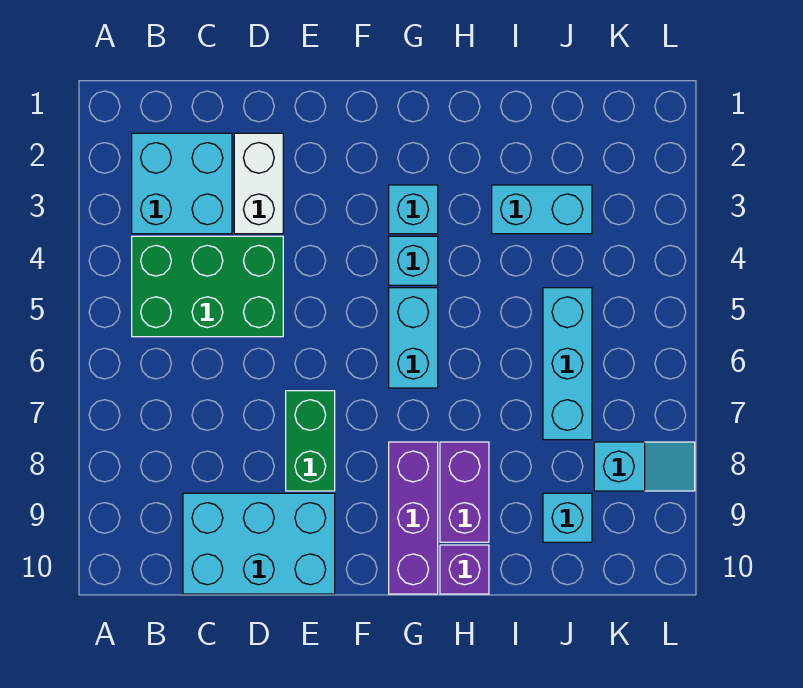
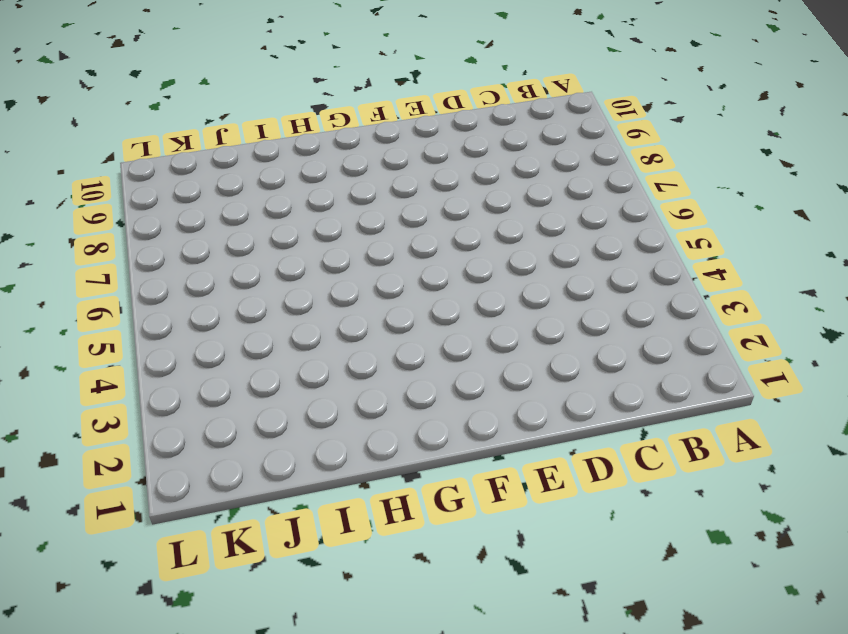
none -> cyan brick B2:C3 level 1
none -> green brick B4:D5 level 1
none -> cyan brick C9:E10 level 1

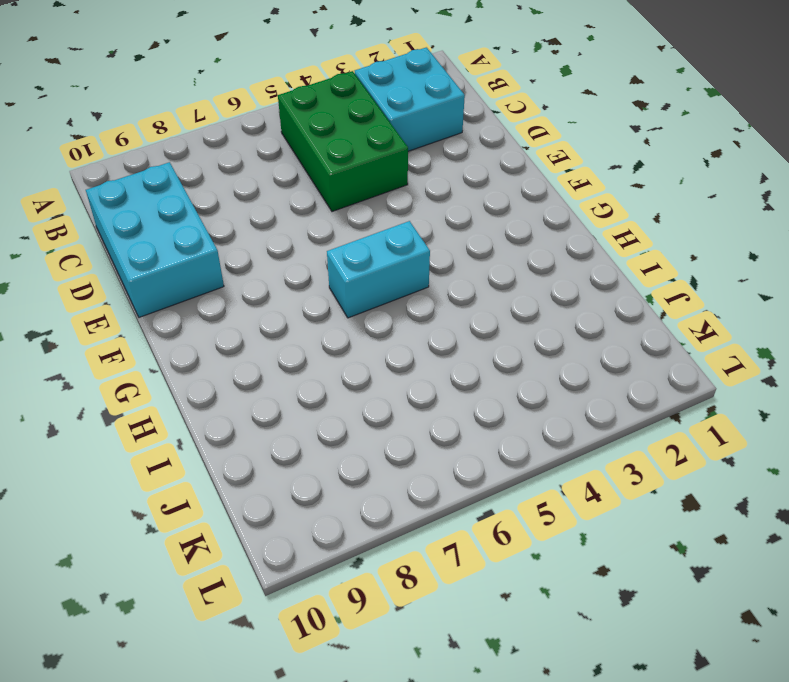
none -> white brick D2:D3 level 1
none -> green brick E7:E8 level 1
none -> cyan brick G3 level 1

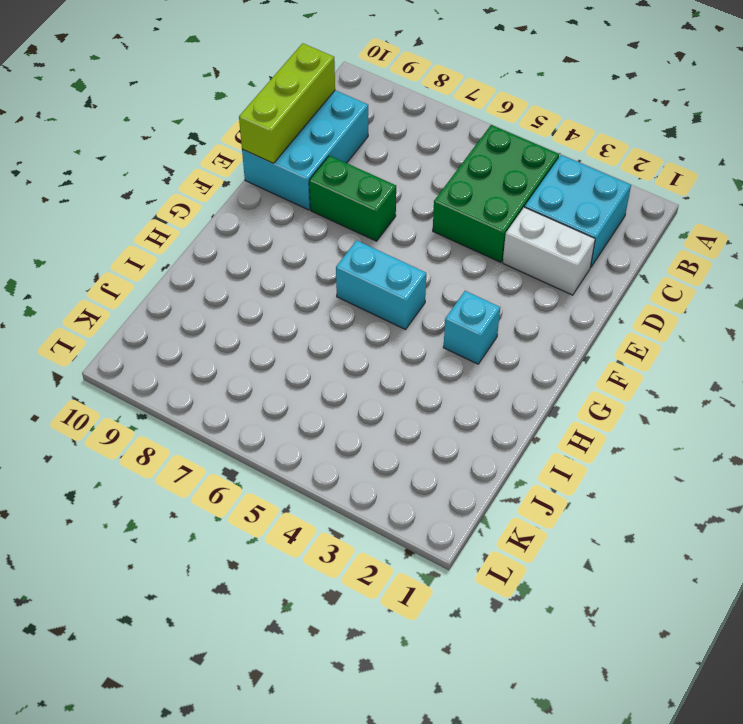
lime brick C10:E10 level 2 -> none
none -> cyan brick G4 level 1
none -> purple brick G8:G10 level 1
none -> purple brick H8:H9 level 1

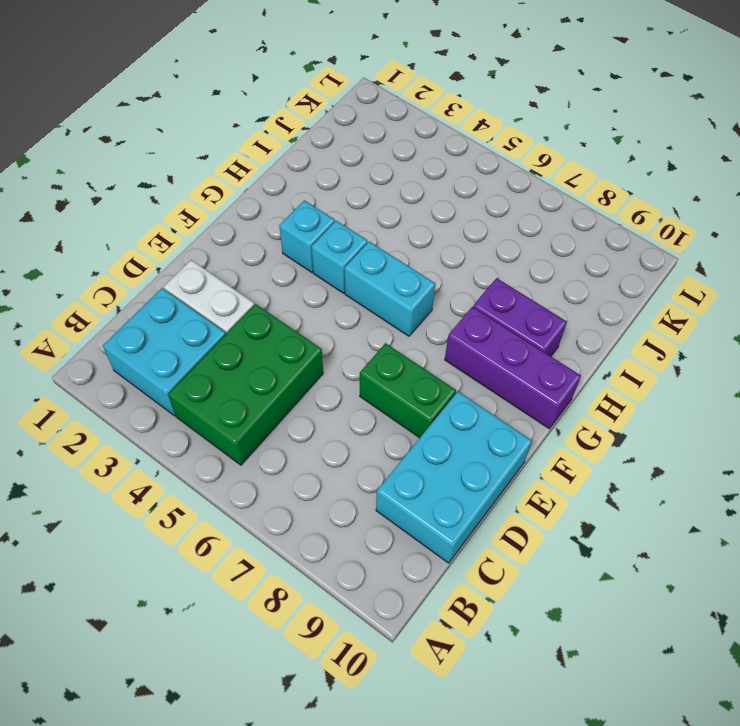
none -> purple brick H10 level 1
none -> cyan brick I3:J3 level 1
none -> cyan brick J5:J7 level 1

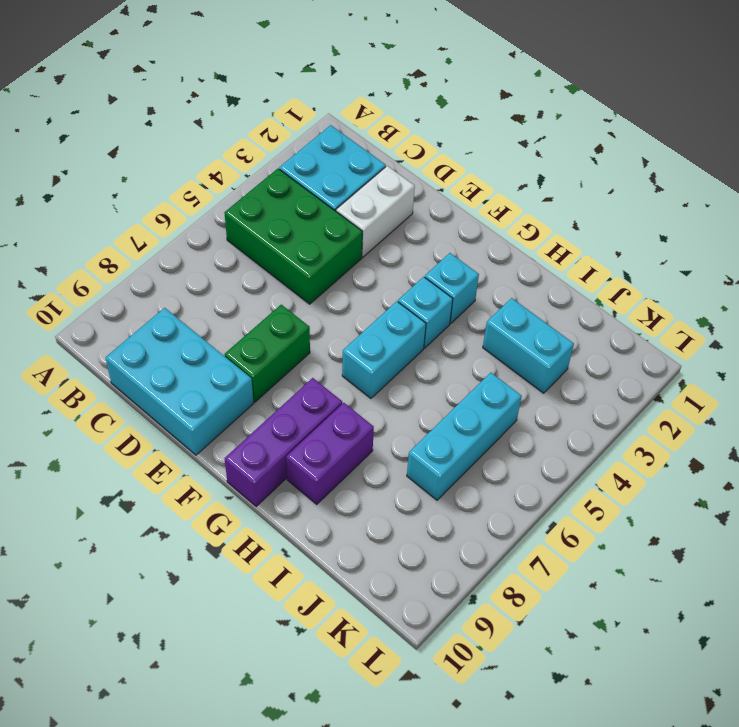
none -> purple brick H10 level 1
none -> cyan brick J9 level 1
none -> cyan slope K8:L8 level 1 top K

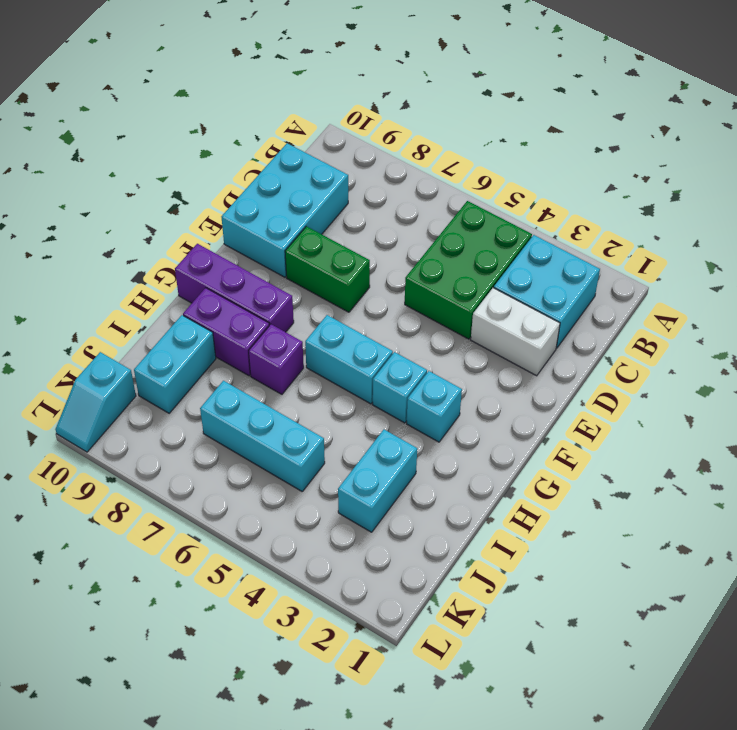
purple brick H7 level 1 -> purple brick H10 level 1
cyan brick I9:J9 level 1 -> cyan brick J9 level 1
cyan slope K10:L10 level 1 top K -> cyan slope K8:L8 level 1 top K

